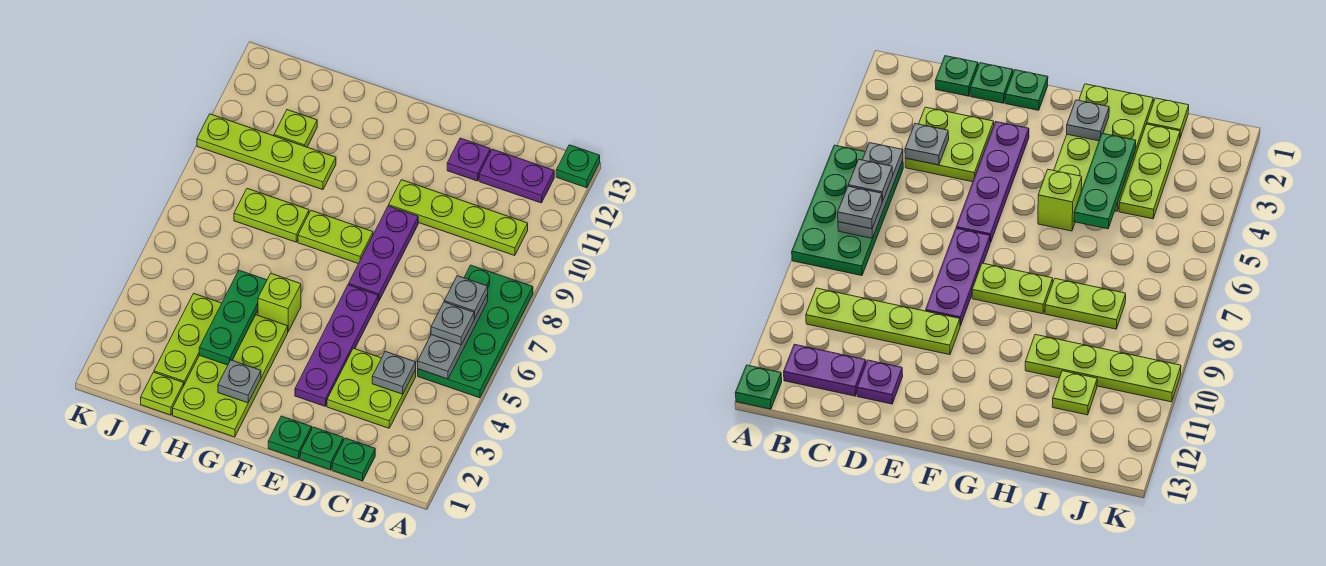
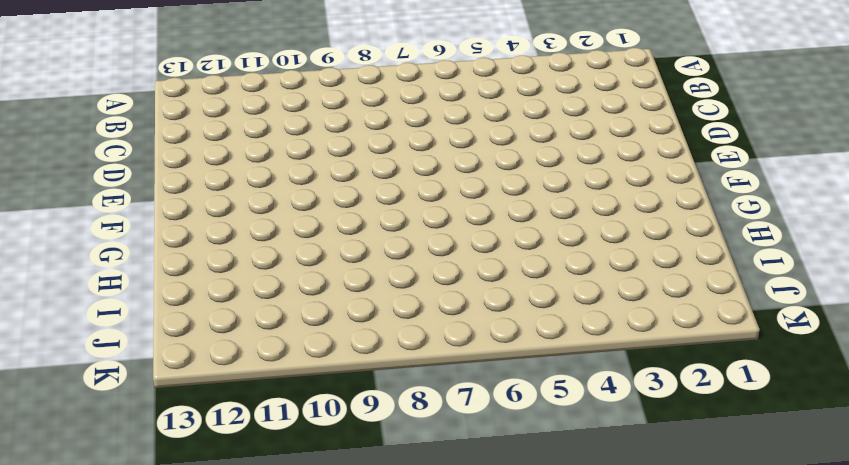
none -> green plate A5:B8 level 1
none -> green plate A13 level 1
none -> lime plate B10:E10 level 1

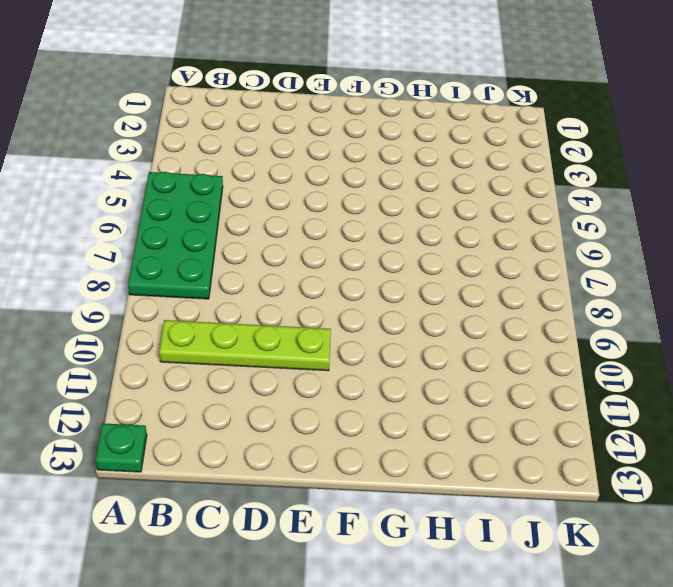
none -> purple plate B12:C12 level 1
none -> green plate C1 level 1
none -> lime plate C3:D4 level 1

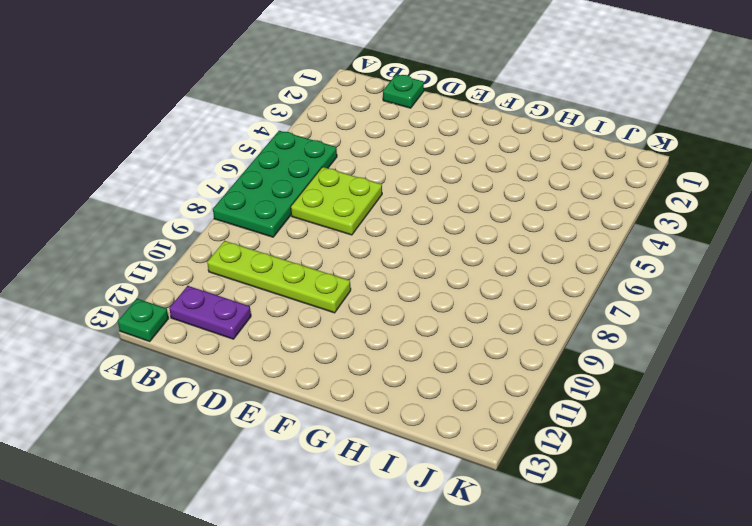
lime plate C6:D7 level 1 -> lime plate C3:D4 level 1
none -> green plate D1 level 1
none -> purple plate D12 level 1
none -> green plate E1 level 1

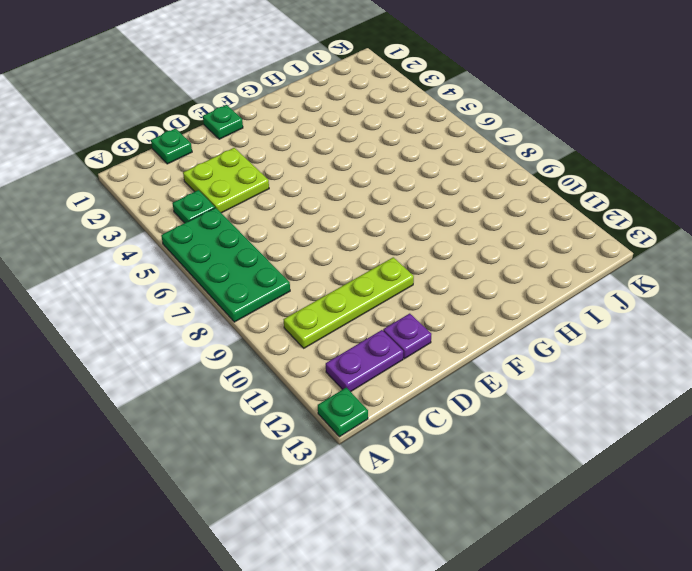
green plate B4 level 1 -> green plate D1 level 1
none -> purple plate E3:E6 level 1
none -> purple plate E7:E9 level 1
none -> lime plate F8:G8 level 1

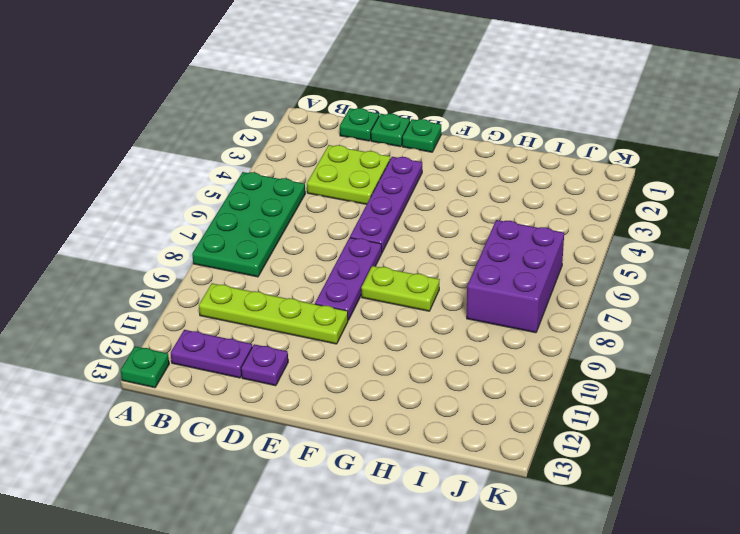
purple brick I6:J8 level 1 -> lime plate H8:I8 level 1
none -> lime plate G1:H4 level 1
none -> lime brick G5 level 1
none -> lime plate H10:K10 level 1

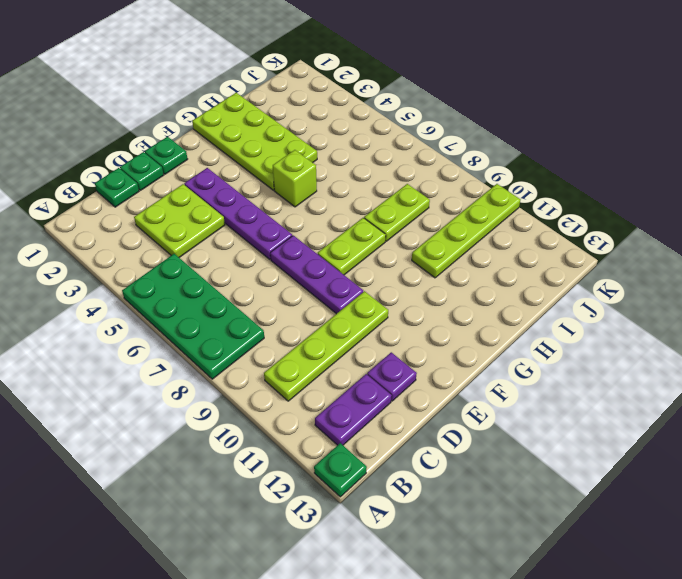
none -> lime plate I1 level 1
none -> lime plate I2:I4 level 1
none -> lime plate I11 level 1

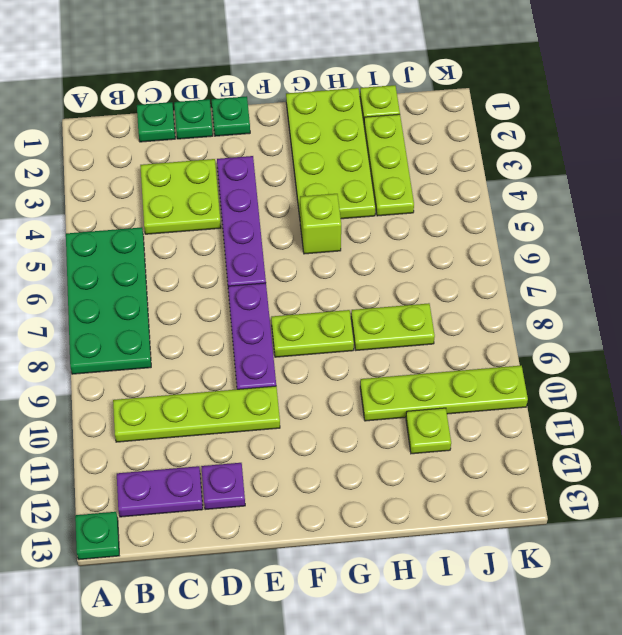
none -> grey plate B5:B7 level 2
none -> grey plate C4 level 2
none -> grey plate G2 level 2

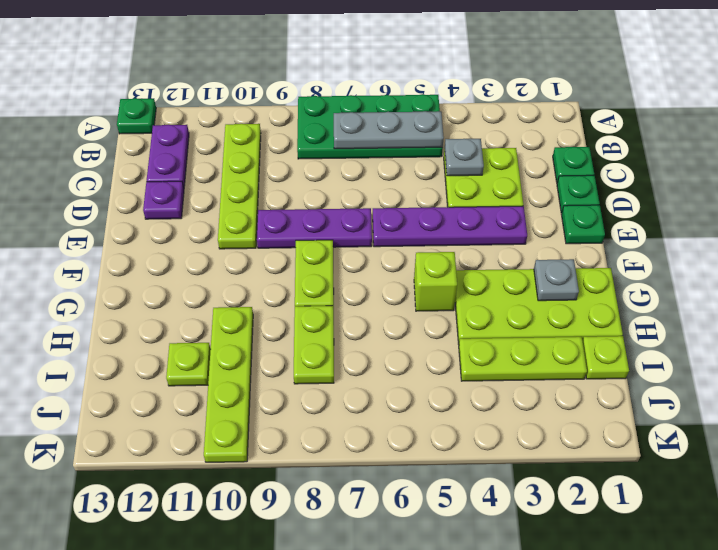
none -> green plate H3:H5 level 2
none -> grey plate B6 level 3
none -> grey plate B7 level 3

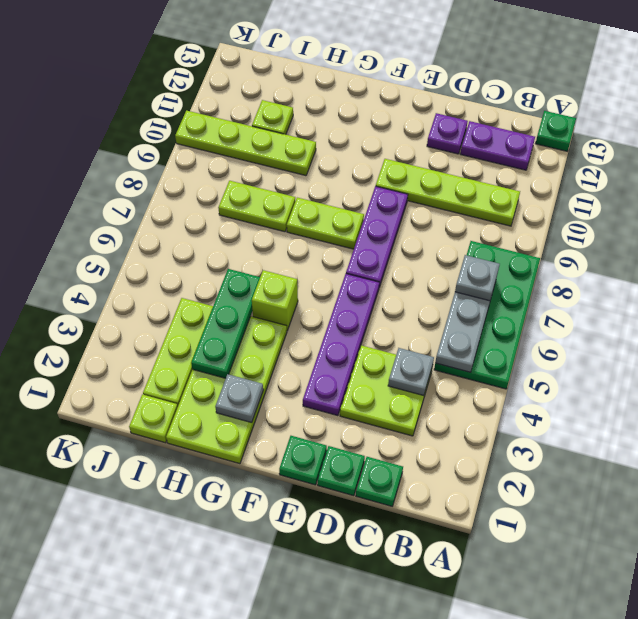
none -> grey plate B6 level 3

